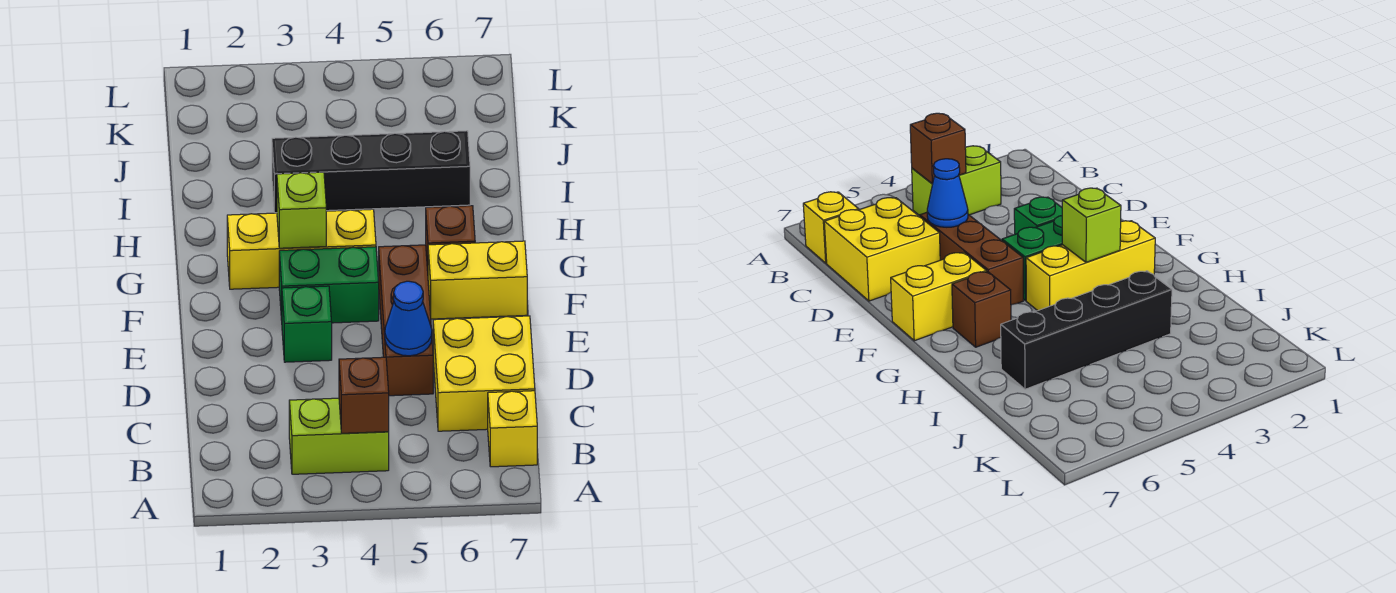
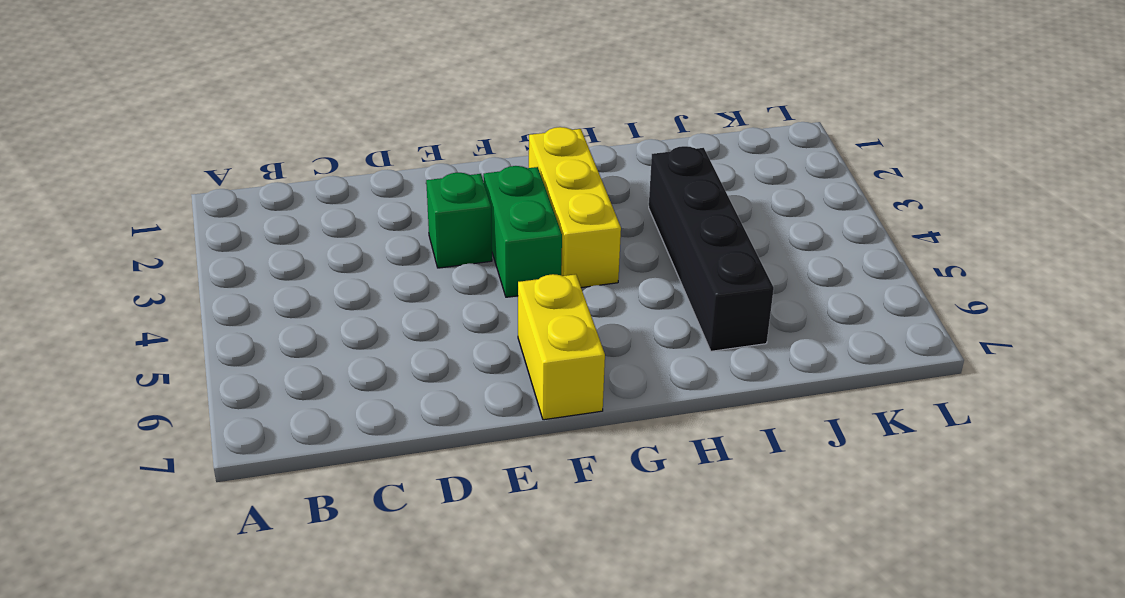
none -> lime brick B3:B4 level 1
none -> yellow brick B7 level 1
none -> yellow brick C6:D7 level 1

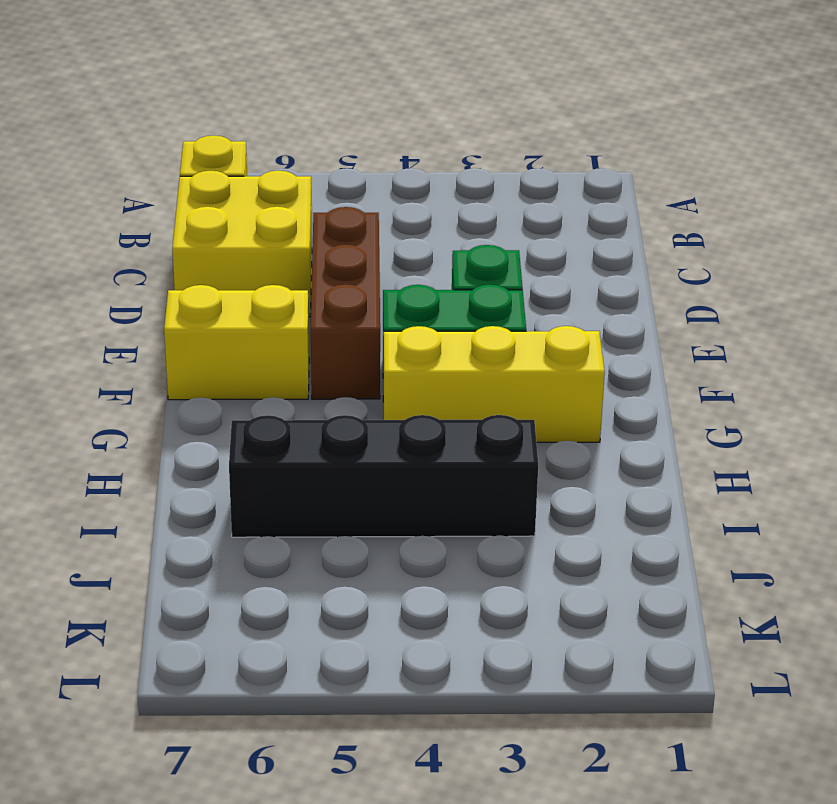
none -> lime brick B3:B4 level 1
none -> brown brick G6 level 1
none -> brown brick B4 level 2

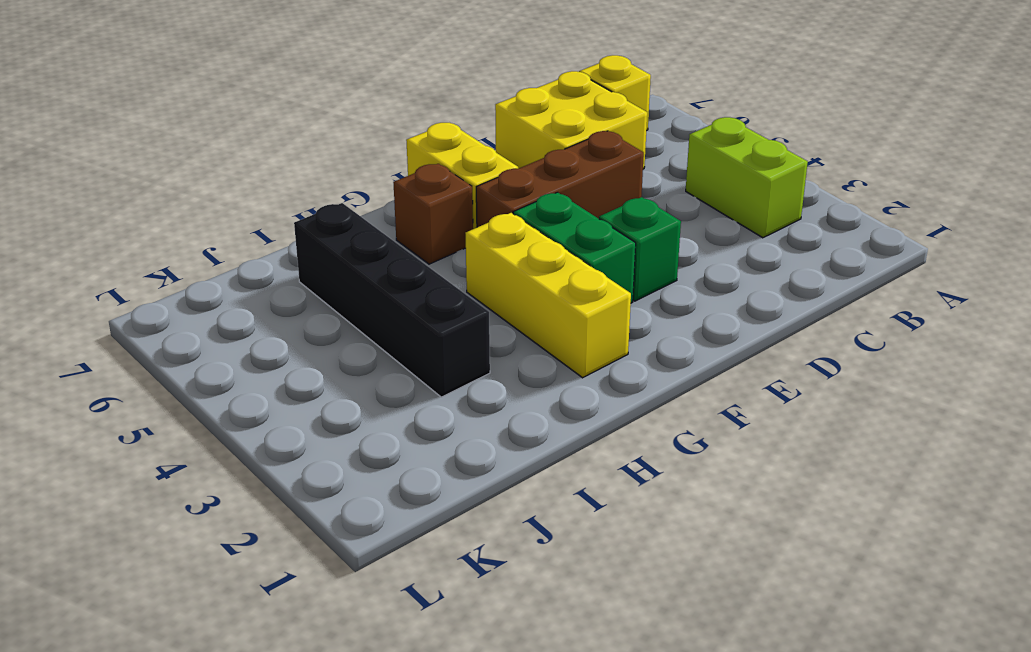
none -> brown brick B4 level 2
none -> blue cone D5 level 2
none -> lime brick G3 level 2

